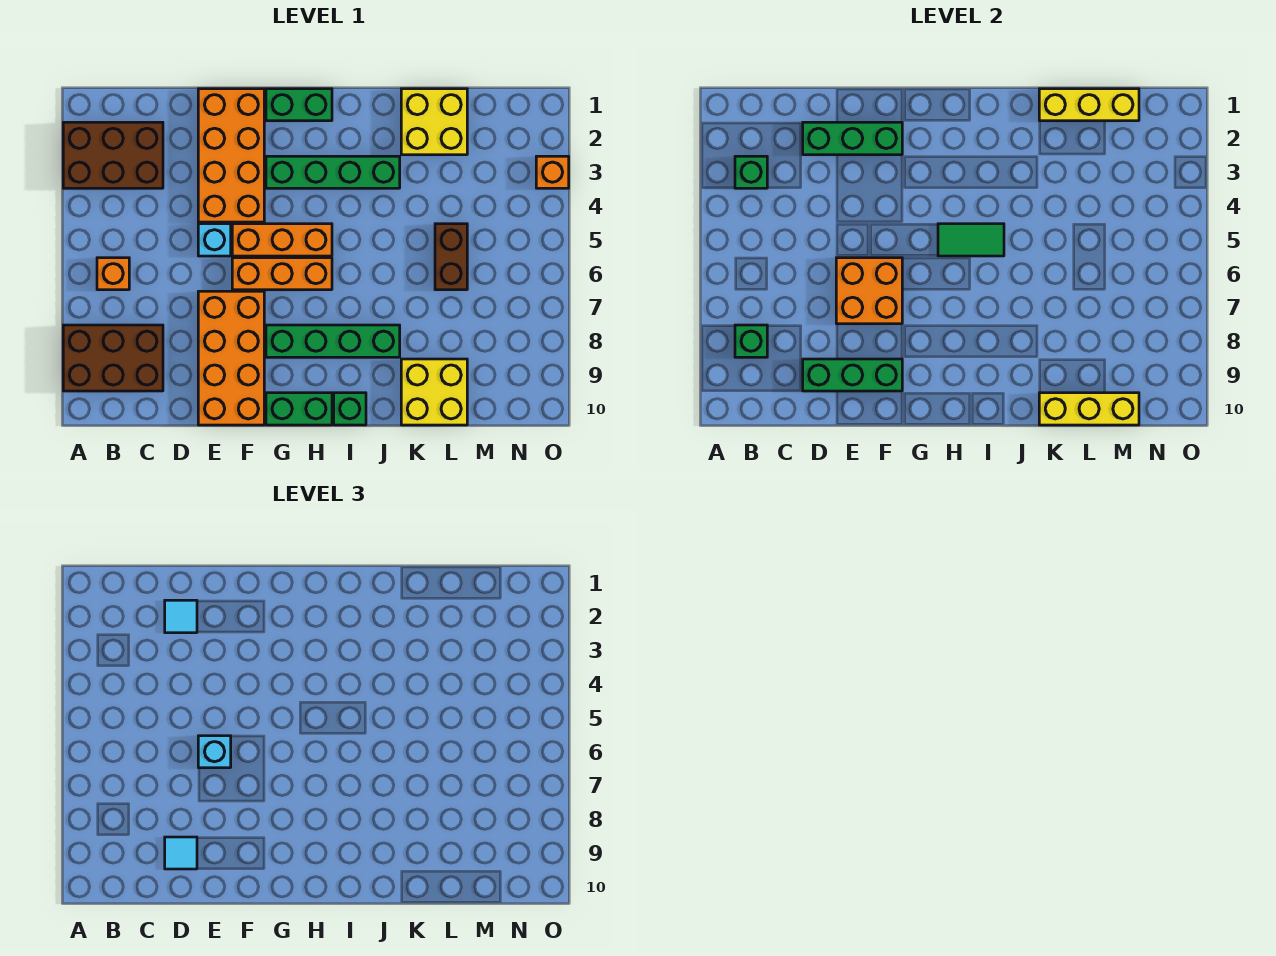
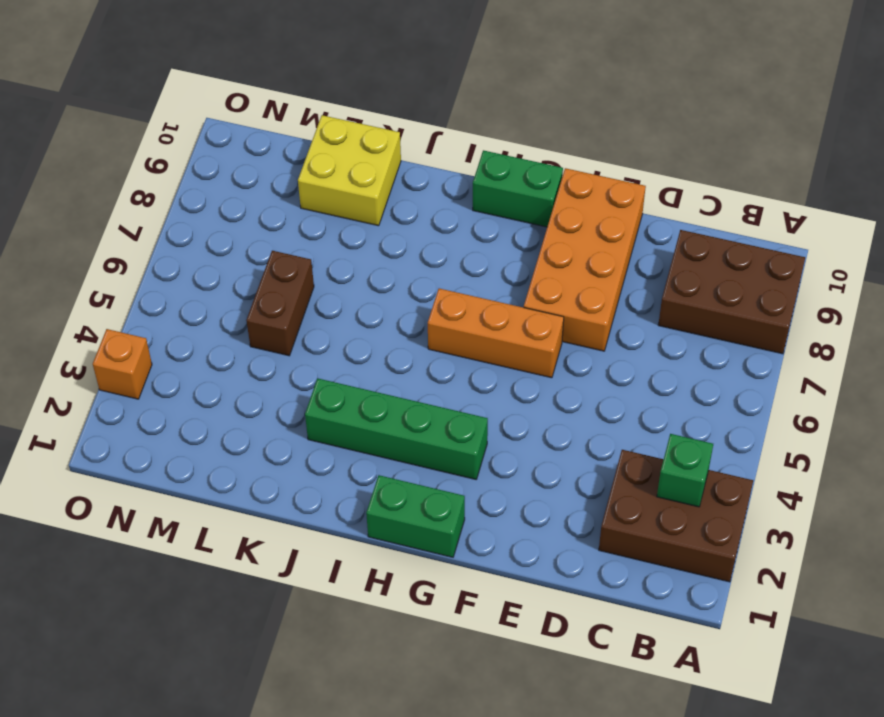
none -> orange brick B6 level 1
none -> orange brick E1:F4 level 1
none -> cyan brick E5 level 1

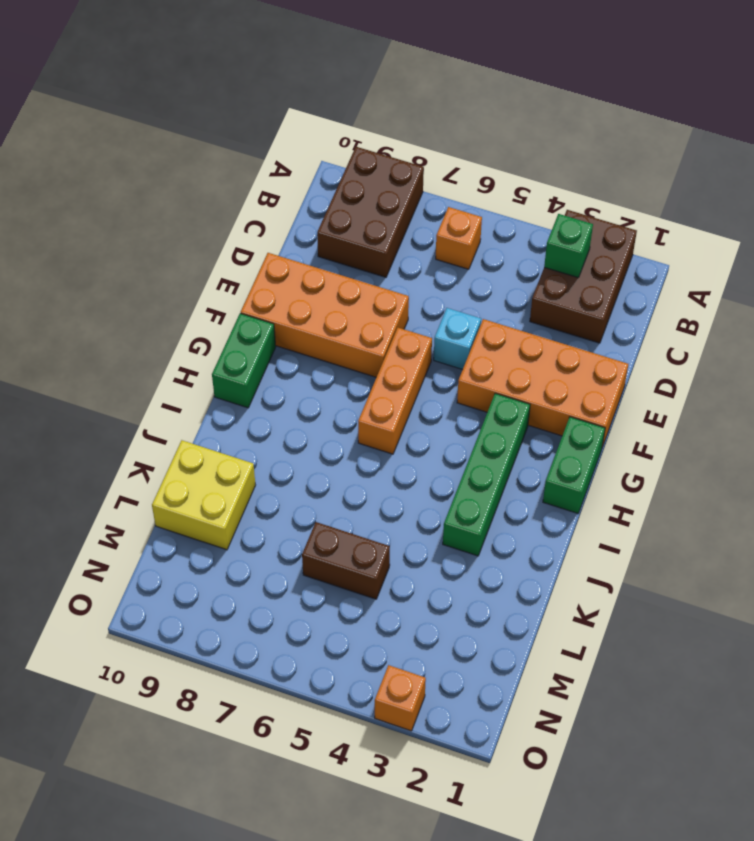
none -> orange brick F5:H5 level 1
none -> green brick G8:J8 level 1
none -> green brick I10 level 1

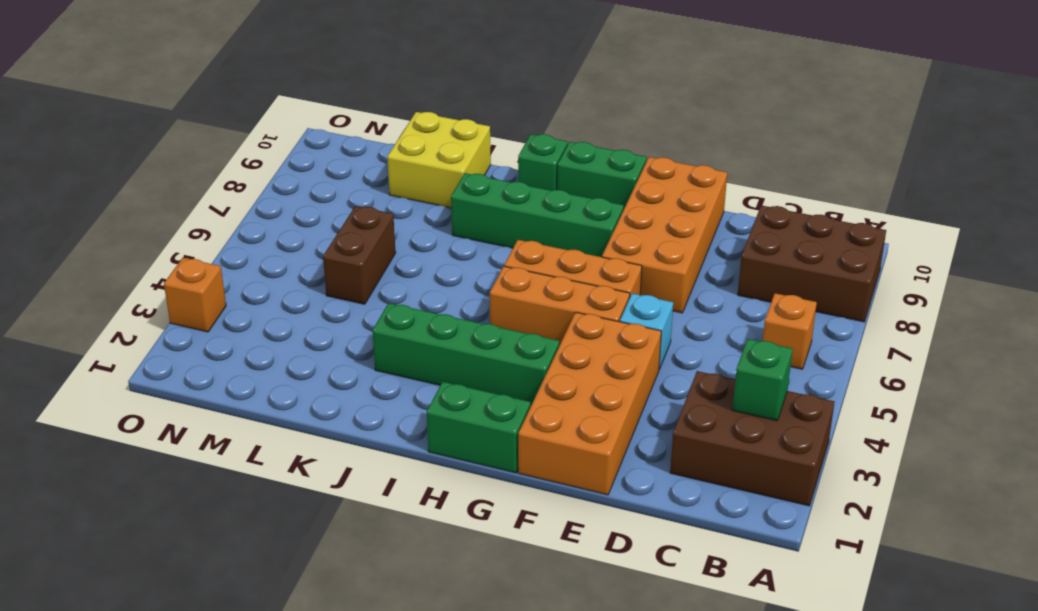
none -> yellow brick K1:L2 level 1
none -> green brick B8 level 2
none -> green brick D2:F2 level 2

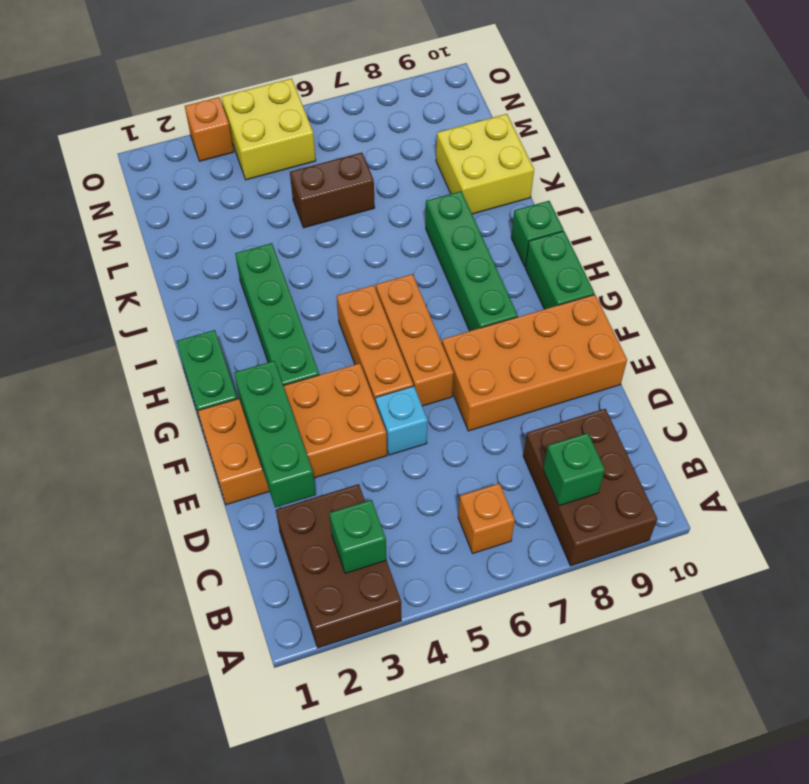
yellow brick N4:O5 level 1 -> yellow brick K1:L2 level 1
none -> green brick D9:F9 level 2
none -> orange brick E6:F7 level 2
none -> green tile H5:I5 level 2

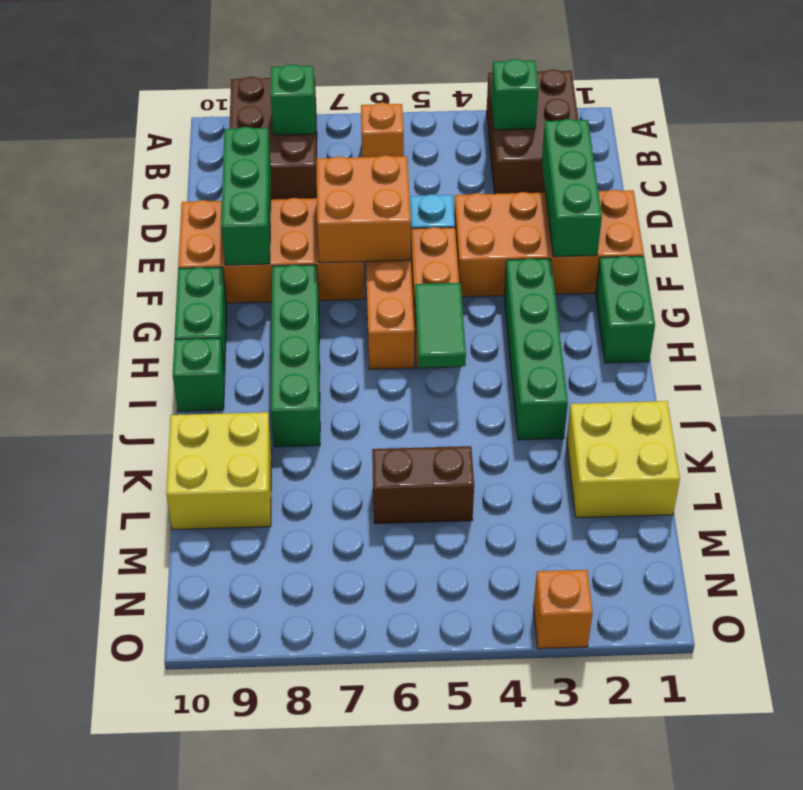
none -> yellow brick K1:M1 level 2
none -> yellow brick K10:M10 level 2
none -> cyan tile D2 level 3

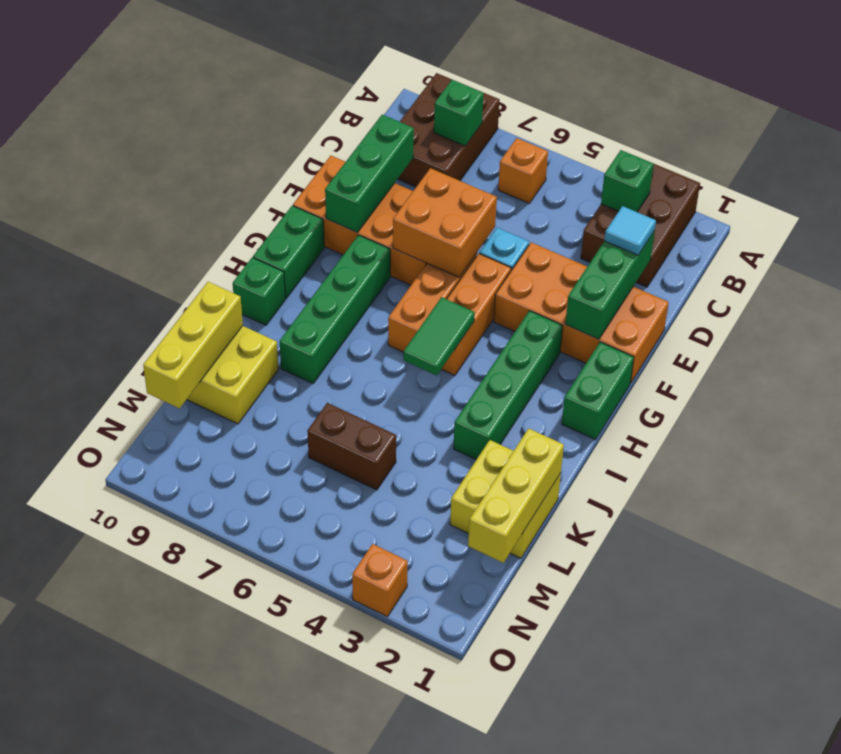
none -> cyan tile D9 level 3
none -> cyan brick E6 level 3

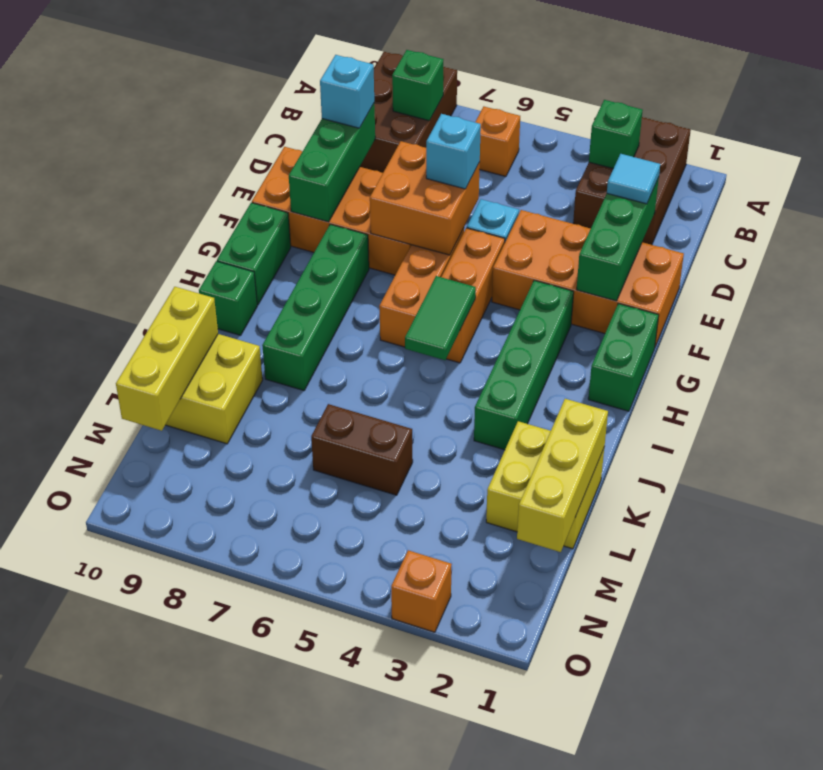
cyan brick D9 level 3 -> cyan tile D9 level 3

